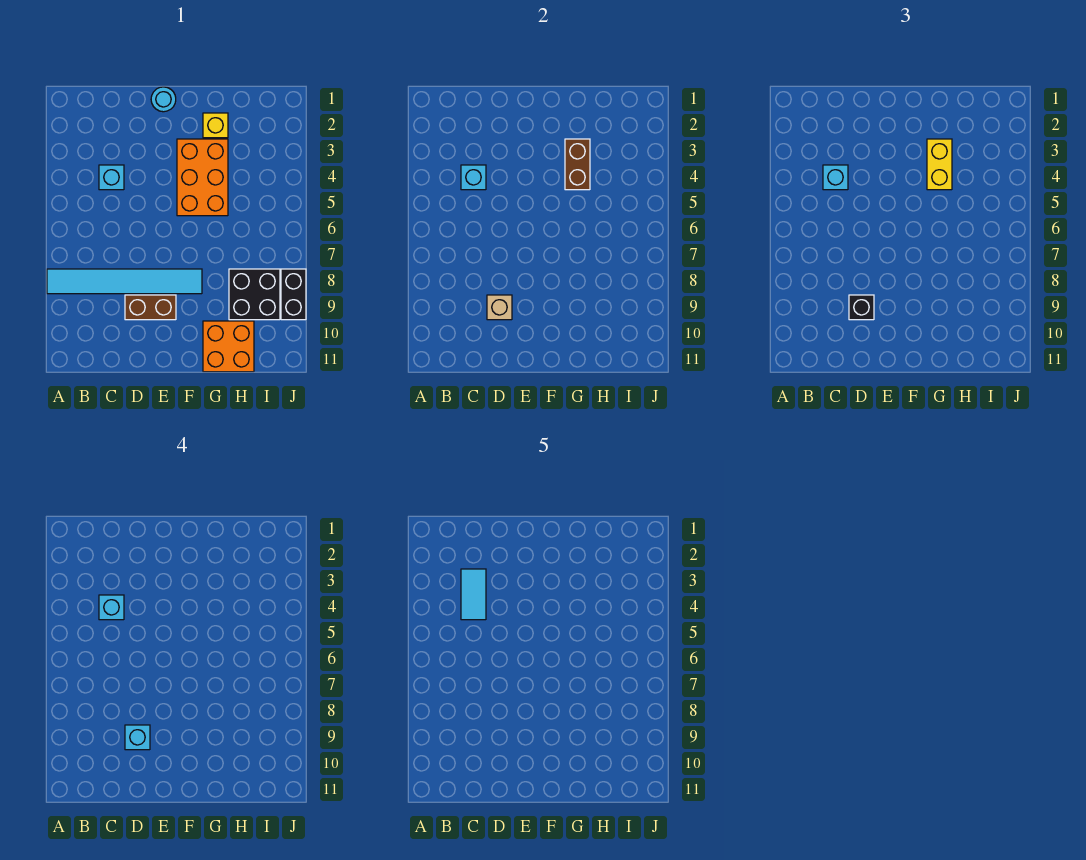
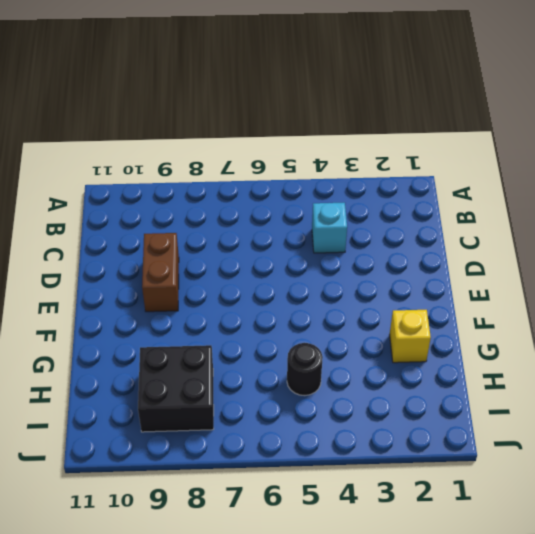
black round brick H5 level 1 -> none
none -> cyan tile A8:F8 level 1
none -> cyan round brick E1 level 1
none -> orange brick F3:G5 level 1

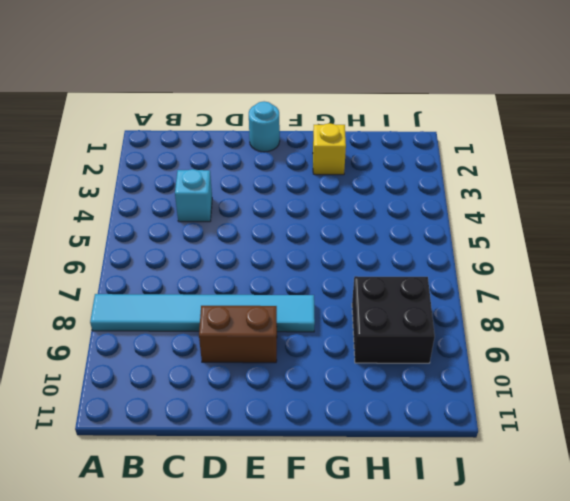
none -> orange brick F3:G5 level 1
none -> orange brick G10:H11 level 1
none -> black brick J8:J9 level 1

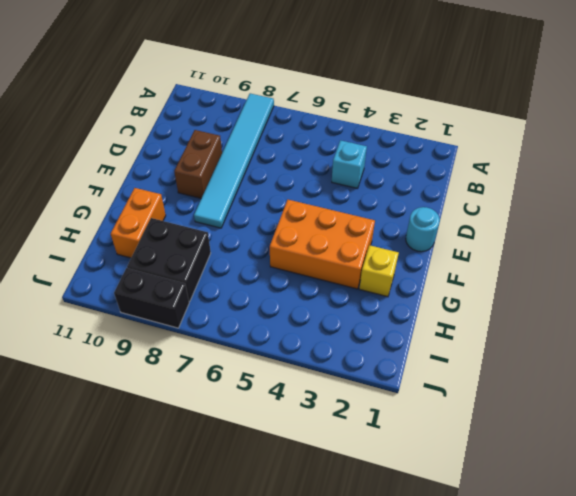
orange brick G10:H10 level 1 -> orange brick G10:H11 level 1
none -> cyan brick C4 level 2
none -> tan brick D9 level 2
none -> brown brick G3:G4 level 2

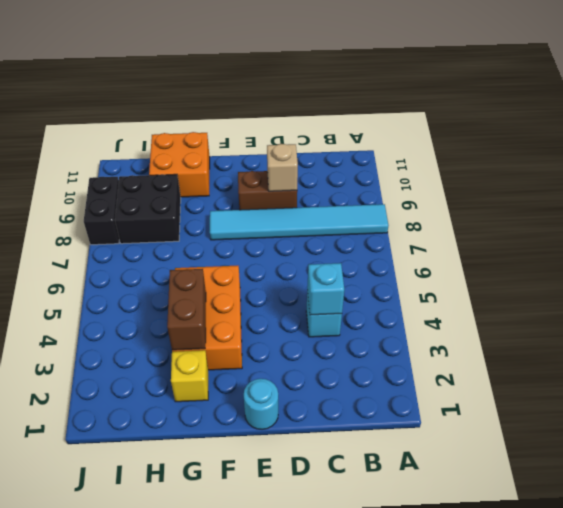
none -> cyan brick C4 level 3
none -> black brick D9 level 3
none -> yellow brick G3:G4 level 3

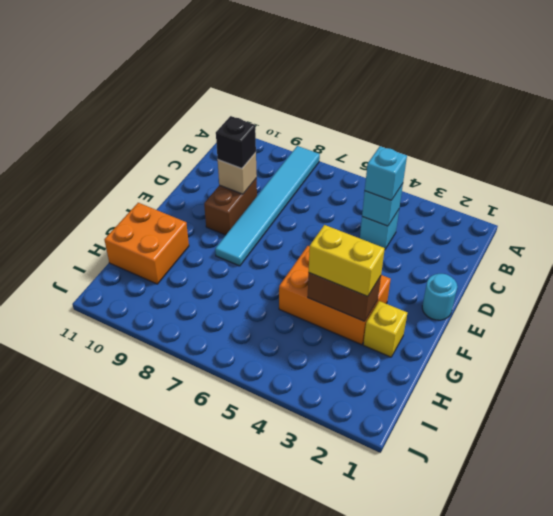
none -> black brick H8:I9 level 1
none -> black brick J8:J9 level 1
none -> cyan brick C4 level 4

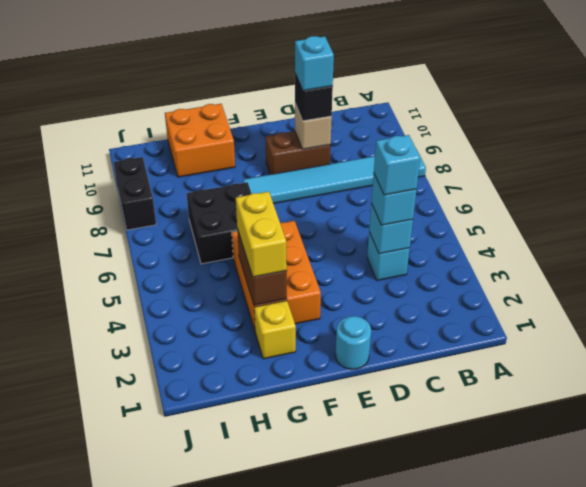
black brick G6:H7 level 1 -> black brick H8:I9 level 1
none -> cyan tile C3:C4 level 5

